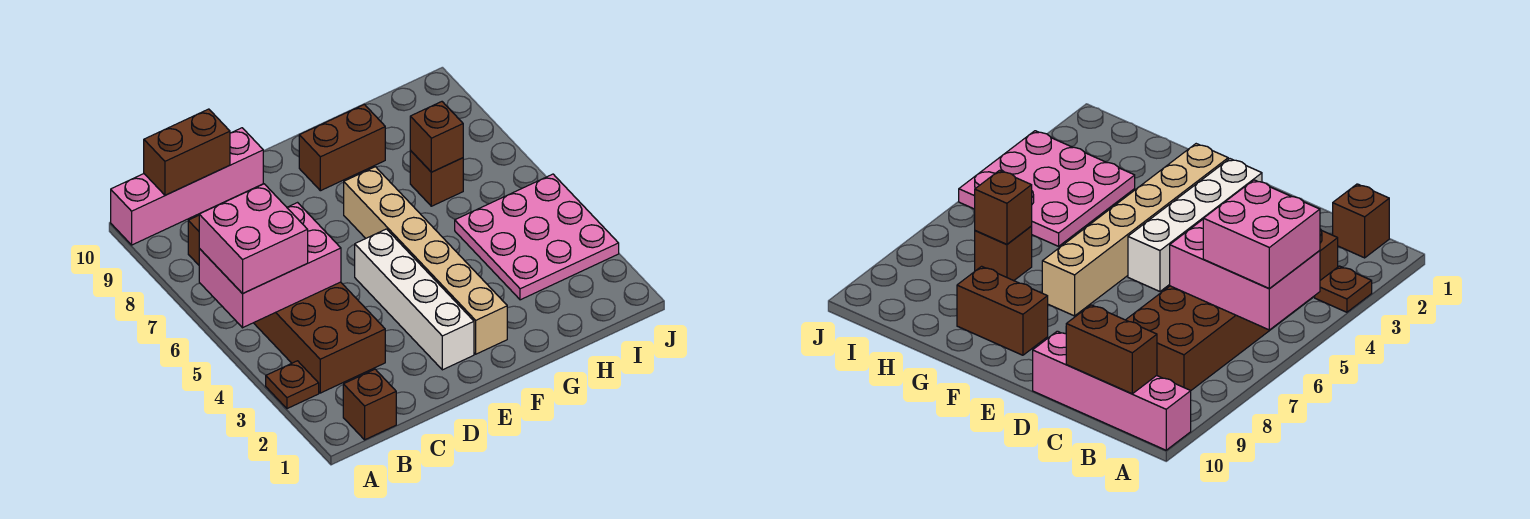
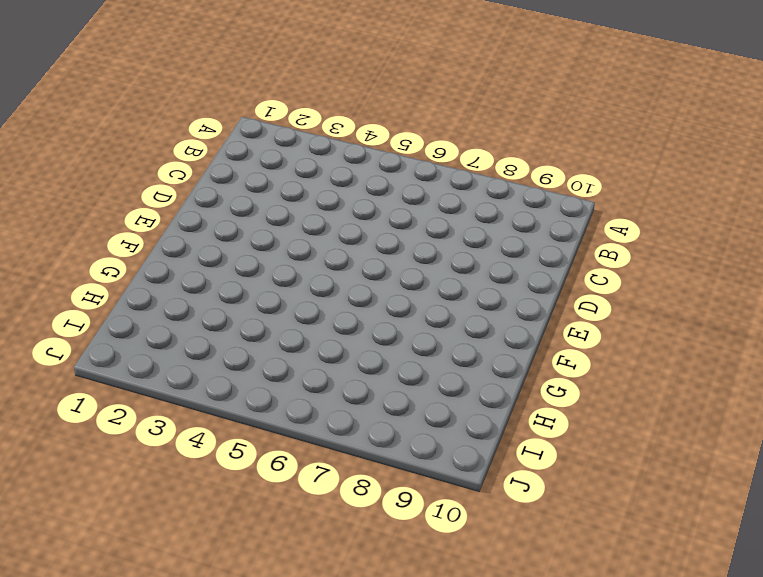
none -> brown plate A3 level 1
none -> pink brick A10:D10 level 1
none -> brown brick B1 level 1

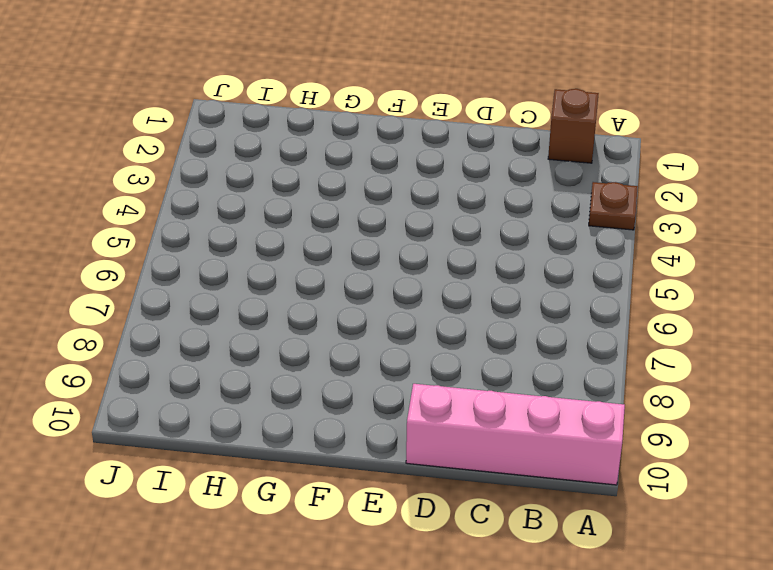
none -> brown brick B3:C8 level 1
none -> white brick E2:E5 level 1
none -> tan brick F2:F7 level 1

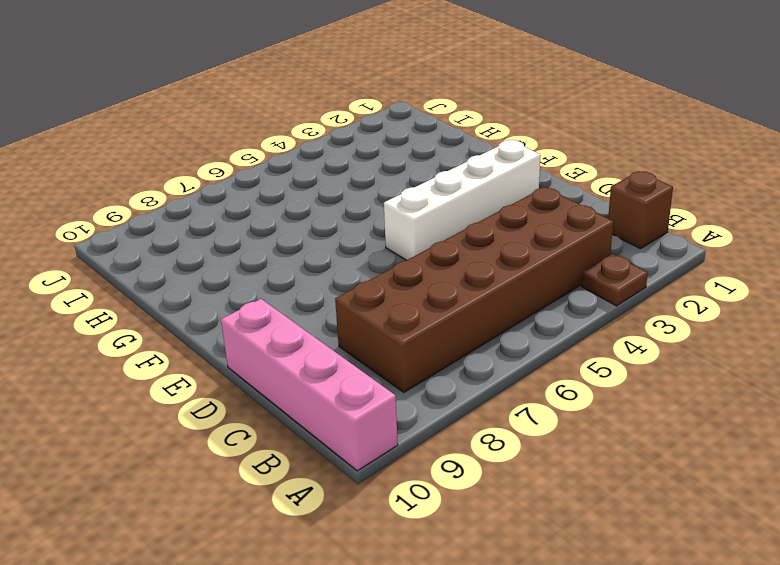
none -> tan brick F2:F7 level 1
none -> brown brick F9:G9 level 1
none -> pink plate H3:J5 level 1

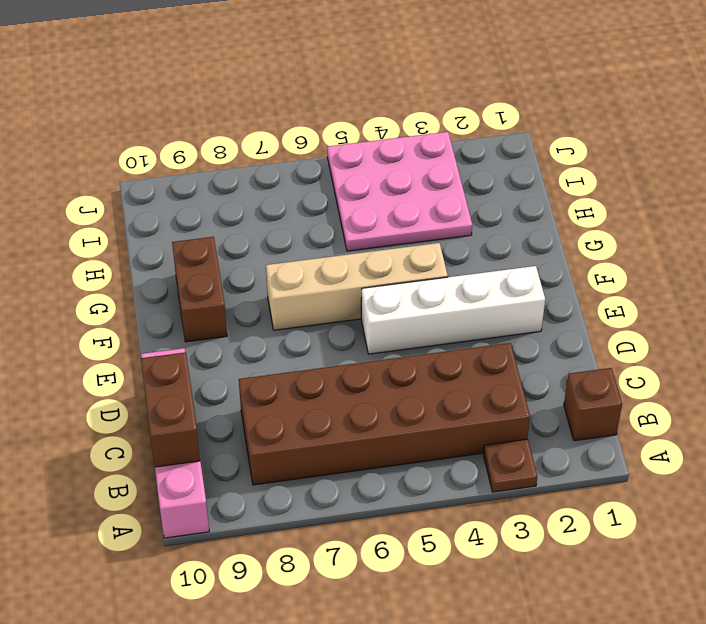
tan brick F4:F7 level 1 -> tan brick F2:F7 level 1
none -> brown brick H7 level 1
none -> pink brick A5:C6 level 2
none -> brown brick H7 level 2

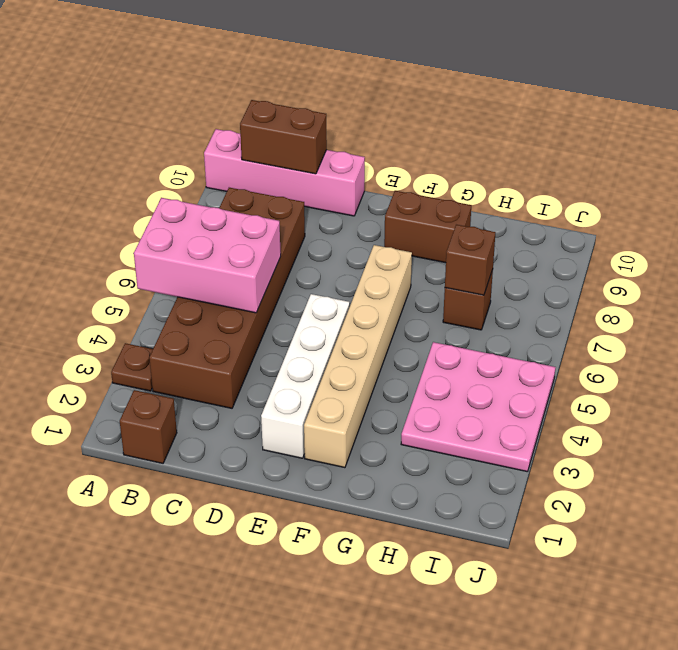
none -> pink brick A5:B6 level 3

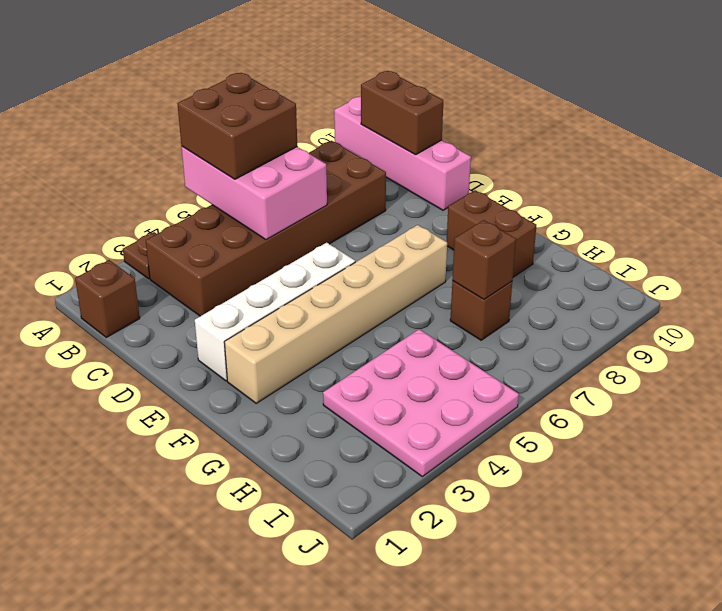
brown brick A5:B6 level 3 -> pink brick A5:B6 level 3

